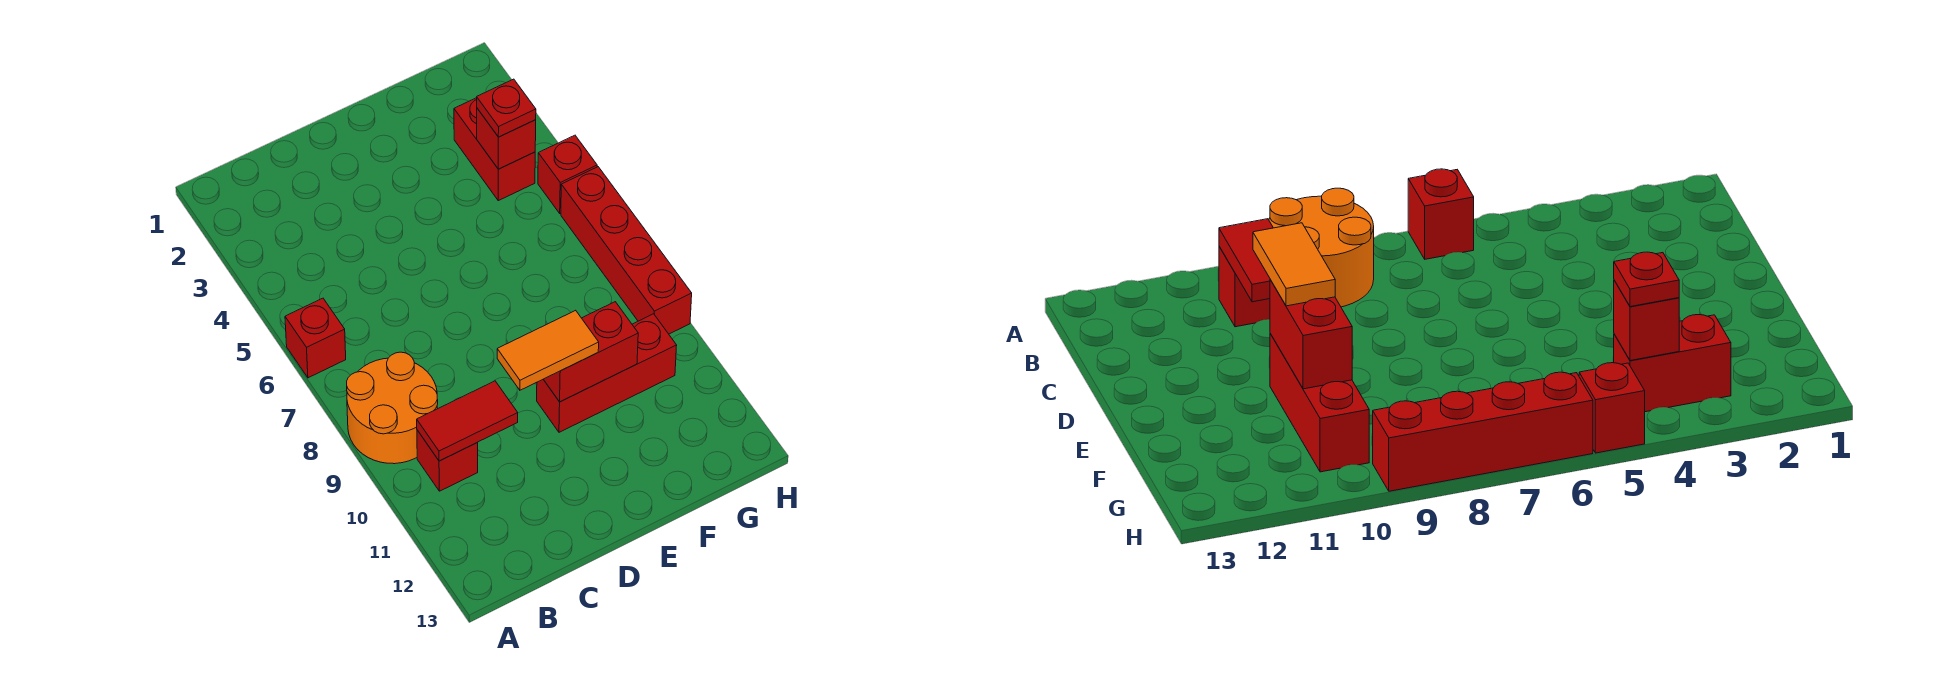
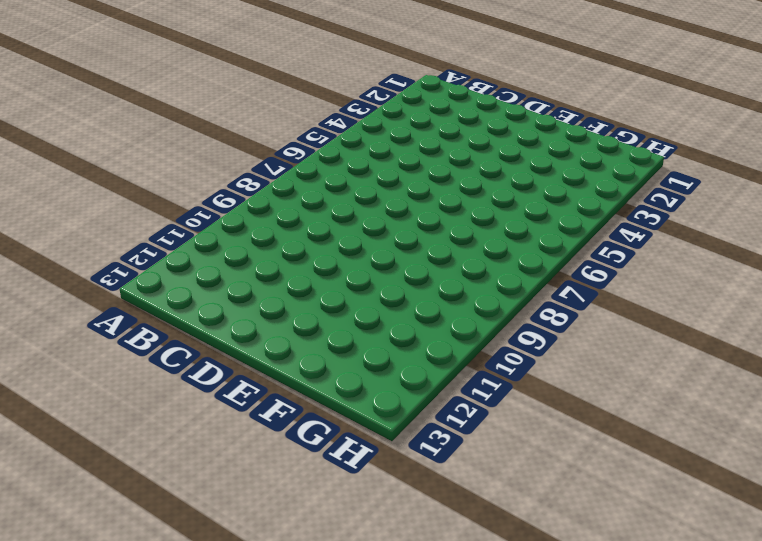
none -> red brick A6 level 1
none -> orange round brick A8:B9 level 1
none -> red brick B10 level 1

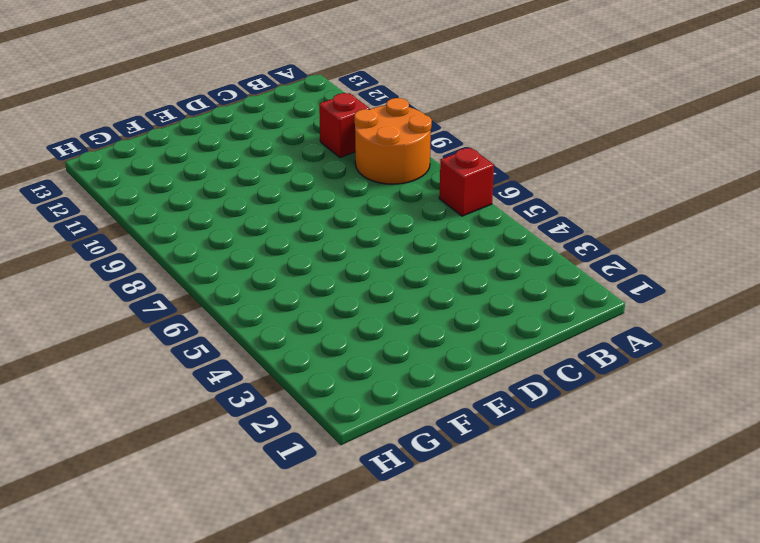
none -> red brick E10:G10 level 1
none -> red brick G3:G4 level 1
none -> red brick H5 level 1

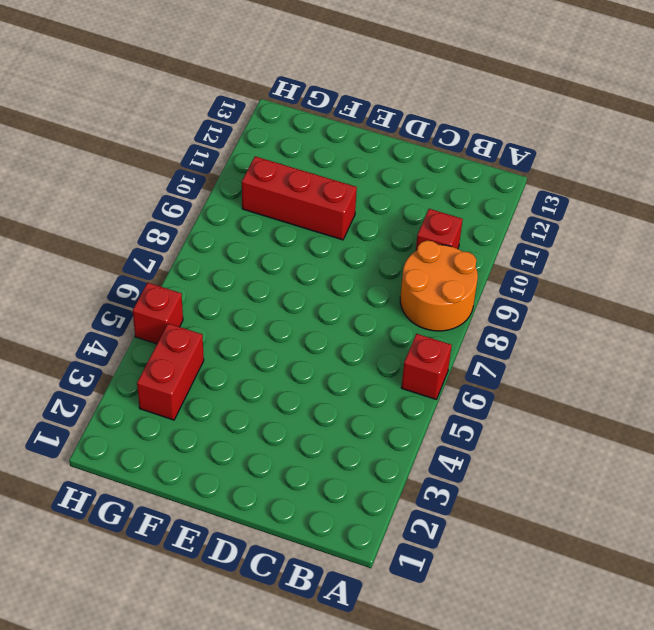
none -> red brick H6:H9 level 1
none -> red tile B10:C10 level 2
none -> red brick E10:F10 level 2

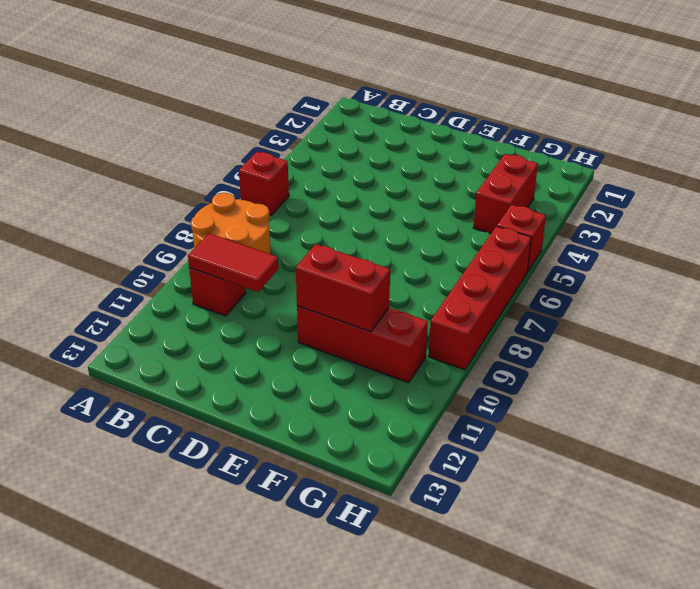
none -> red brick G4 level 2
none -> orange tile D10:E10 level 3
none -> red plate G4 level 3

